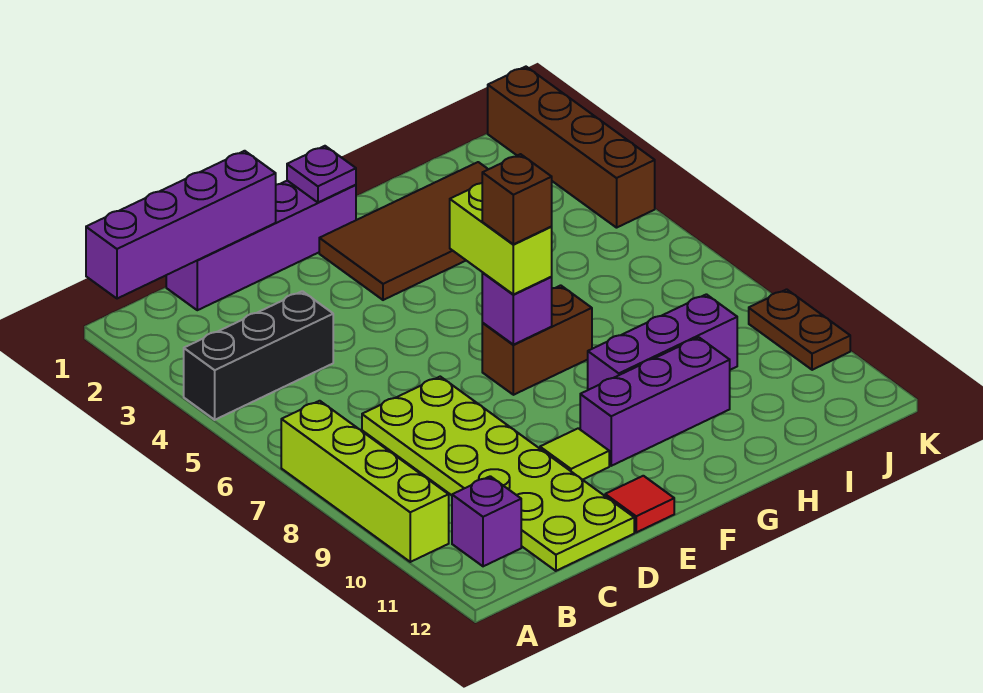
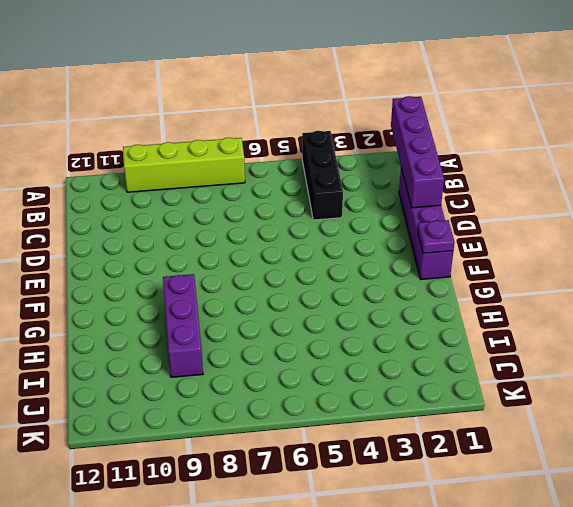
none -> purple brick B11 level 1
none -> lime plate C7:D12 level 1
none -> lime tile E10 level 1

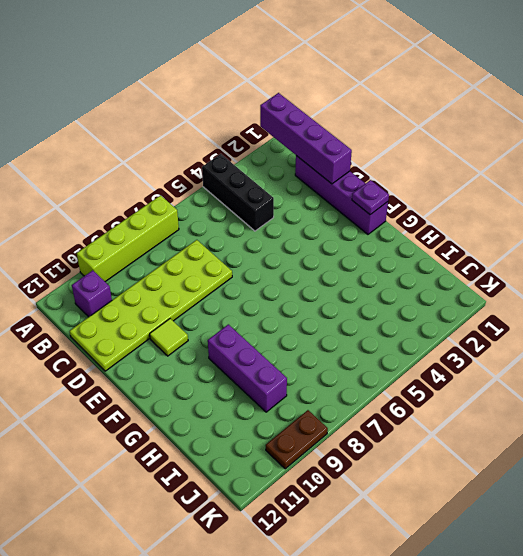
none -> red tile E12 level 1
none -> brown tile F2:I3 level 1
none -> brown brick F7:G7 level 1

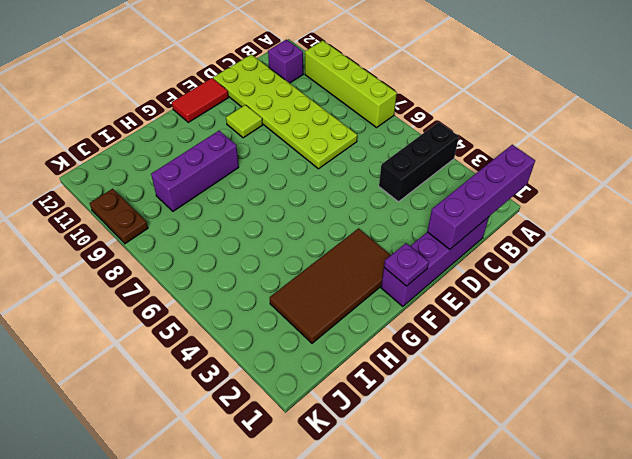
red tile E12:F12 level 1 -> red tile E12 level 1
none -> brown brick F7:G7 level 1
none -> purple brick F10:H10 level 1
none -> brown brick K1:K4 level 1

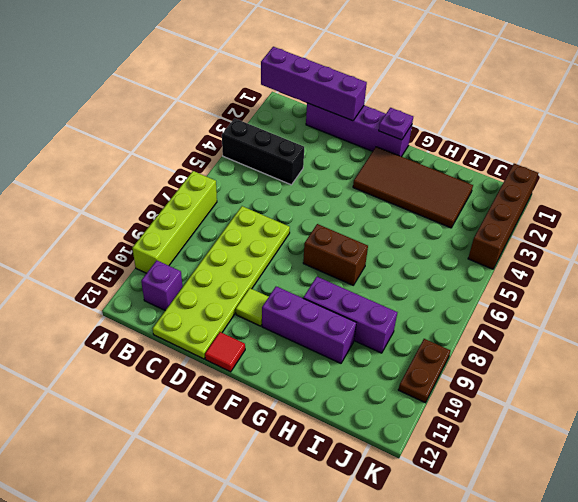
none -> purple brick F7 level 2
none -> lime brick F6:F7 level 3
none -> brown brick F7 level 4

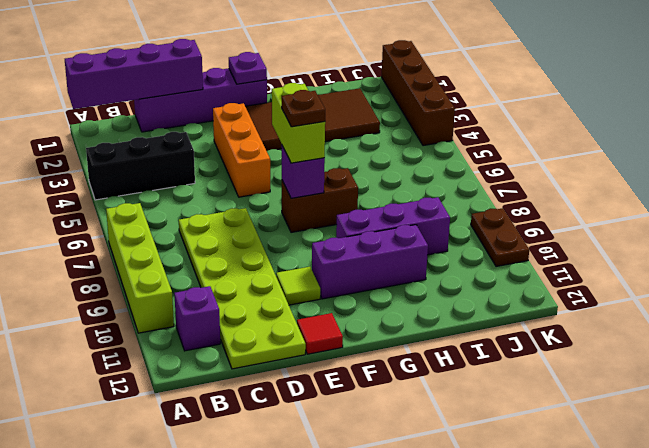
orange brick E3:E5 level 1 -> none
brown plate F7 level 4 -> brown brick F7 level 4

